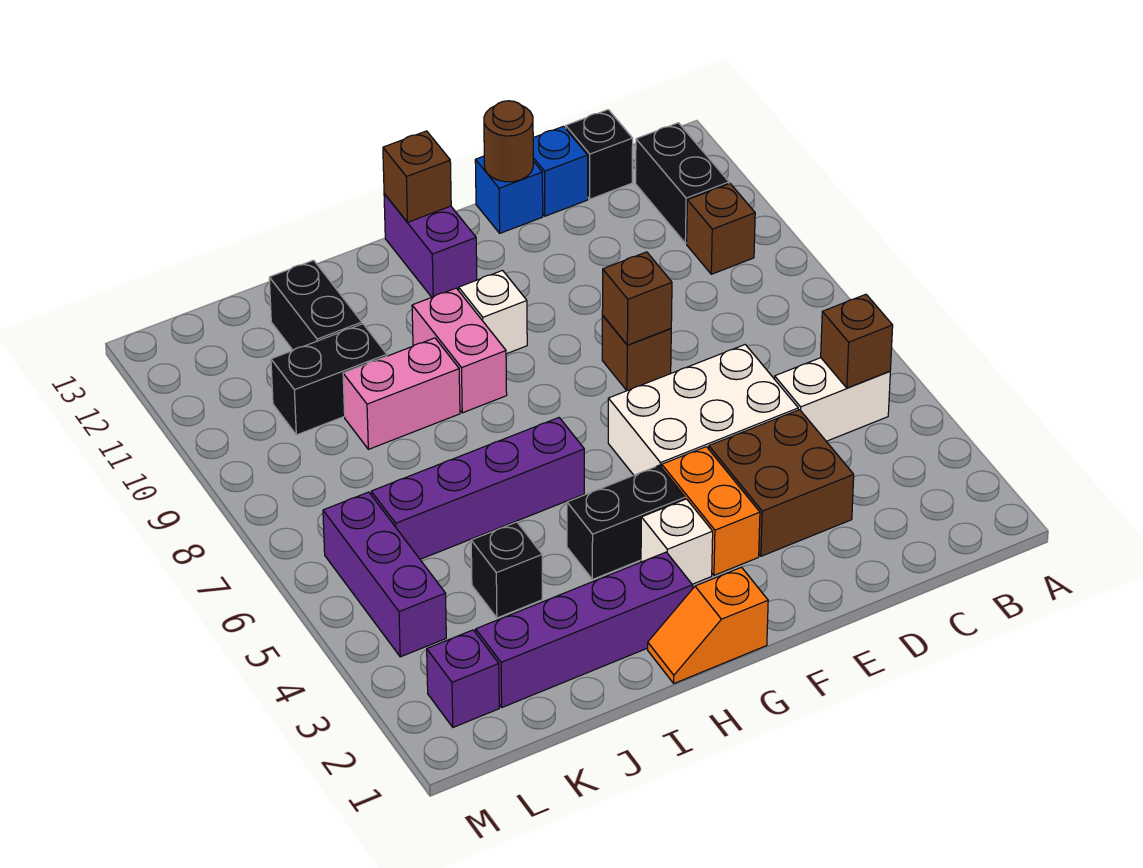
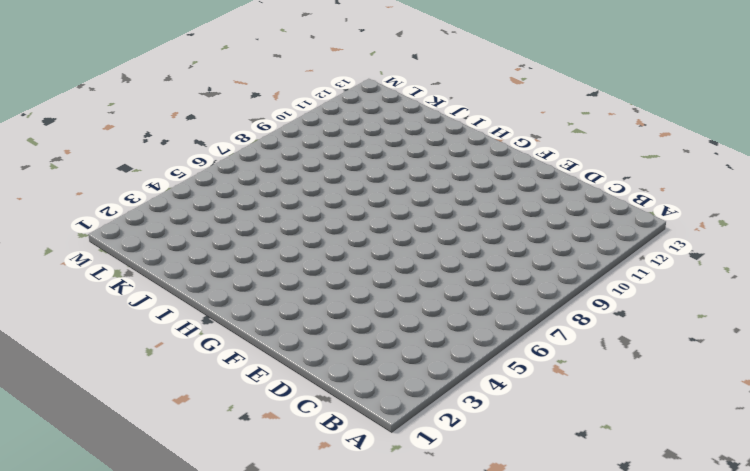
none -> white brick B5:C5 level 1
none -> brown brick B10 level 1
none -> black brick B11:B12 level 1

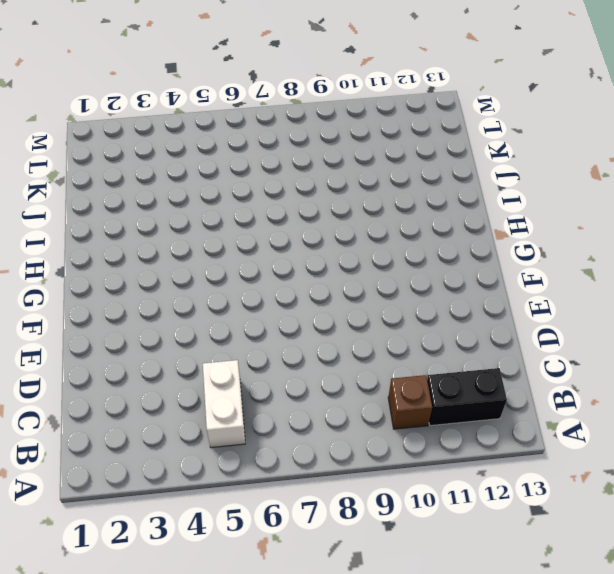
none -> black brick C13 level 1
none -> brown brick D3:E4 level 1
none -> white brick D5:F6 level 1

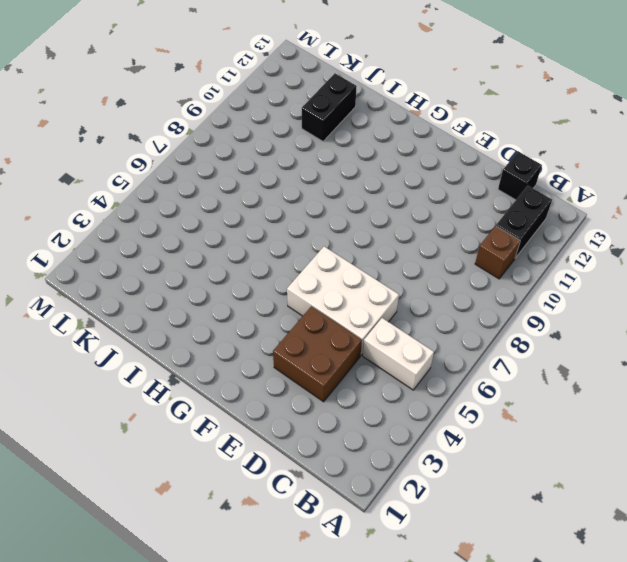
none -> blue brick D13 level 1
none -> brown brick E8 level 1
none -> blue brick E13 level 1

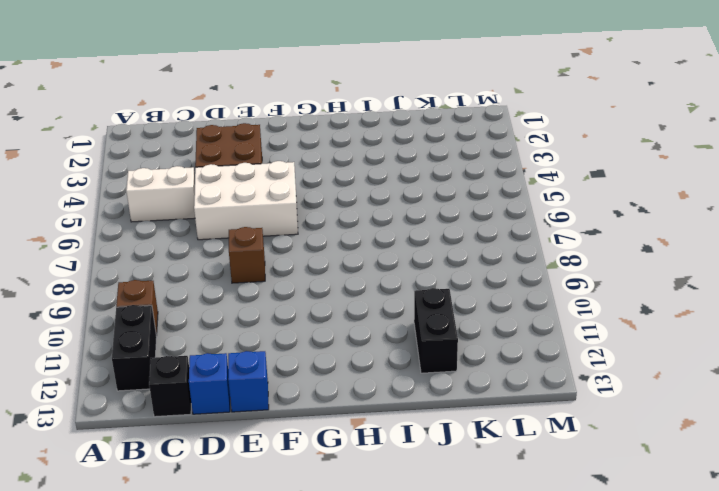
none -> orange brick F3:F4 level 1
none -> orange slope G1:H1 level 1 top G
none -> white brick G3 level 1

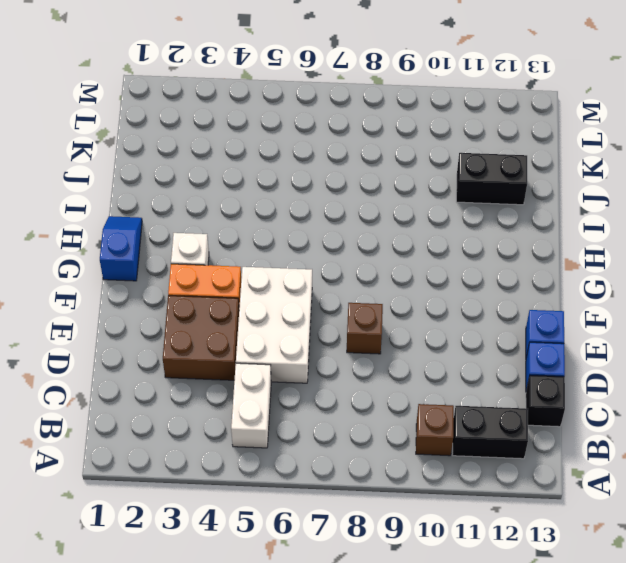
blue slope G1:H1 level 1 top G -> orange slope G1:H1 level 1 top G
none -> black brick G4:H4 level 1
none -> white brick G10 level 1
none -> purple brick G12:G13 level 1

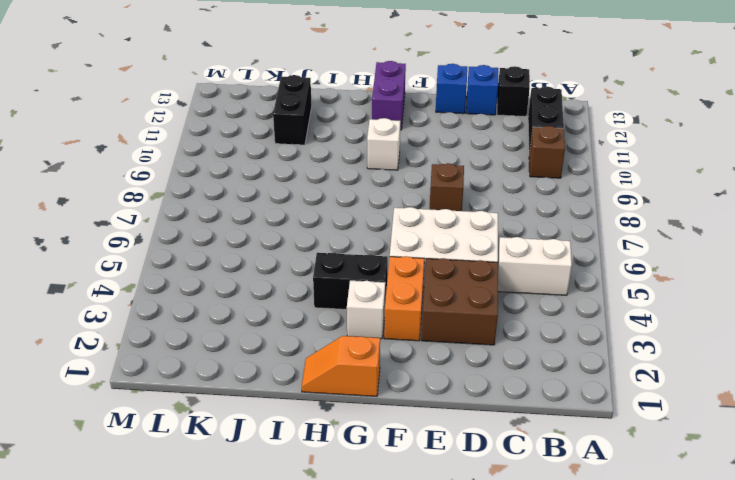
none -> purple brick H2:K2 level 1
none -> purple brick H6:K6 level 1
none -> pink brick H9:H10 level 1

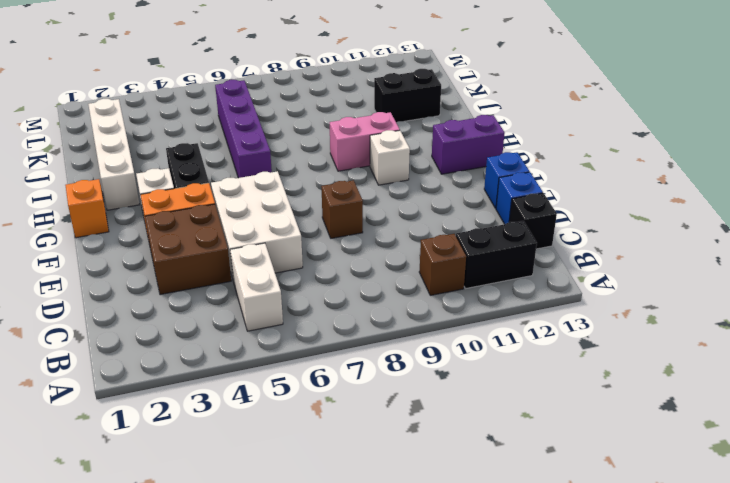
white brick H2:K2 level 1 -> purple brick H2:K2 level 1
none -> pink brick I9:J9 level 1
none -> black brick J4 level 1
none -> black brick J10:K10 level 1

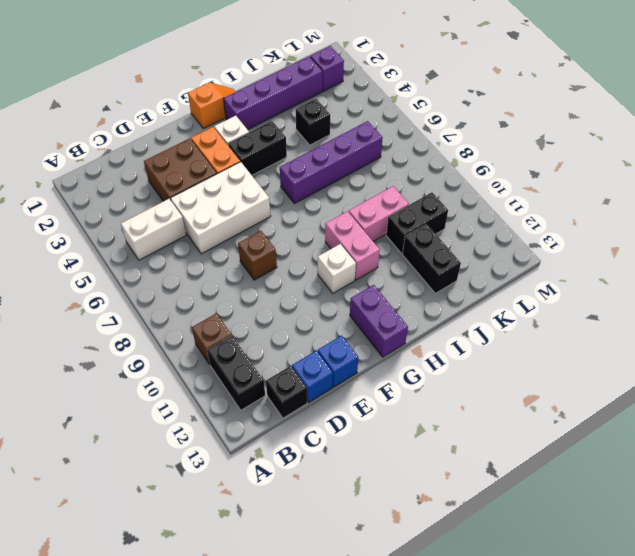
none -> purple brick L4:L6 level 1
none -> brown brick B5 level 2
none -> brown brick E8 level 2

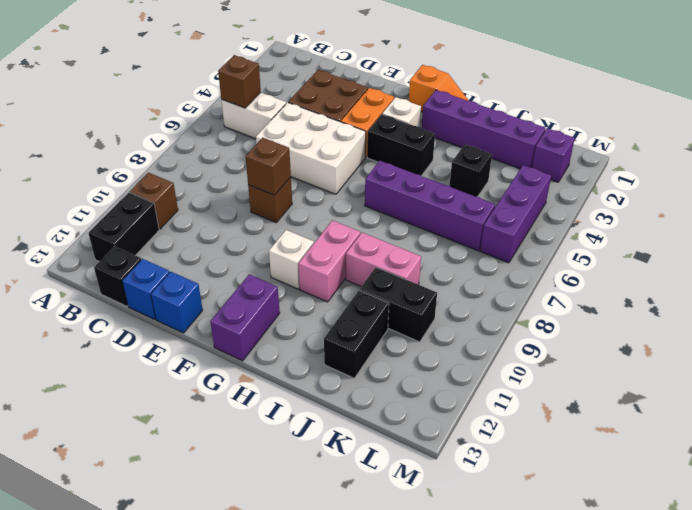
none -> brown round brick E13 level 2
none -> brown brick G13 level 2

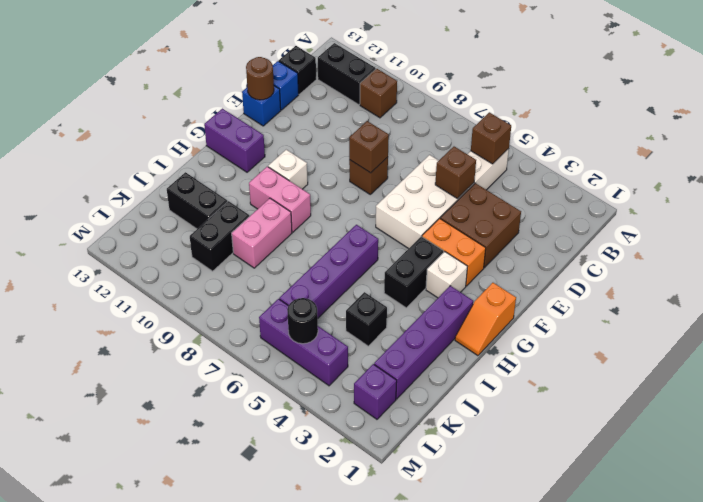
brown brick D5 level 2 -> brown brick G13 level 2
black round brick L5 level 2 -> none

